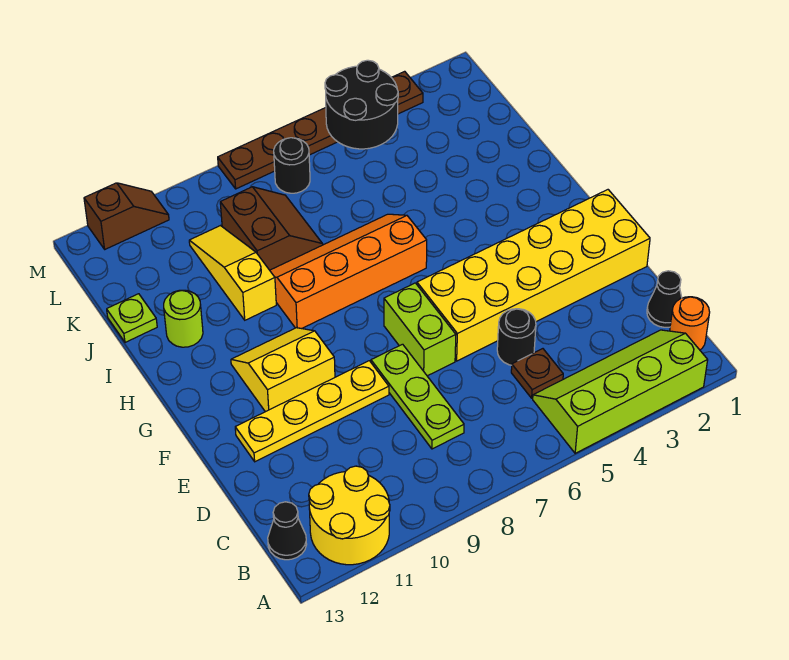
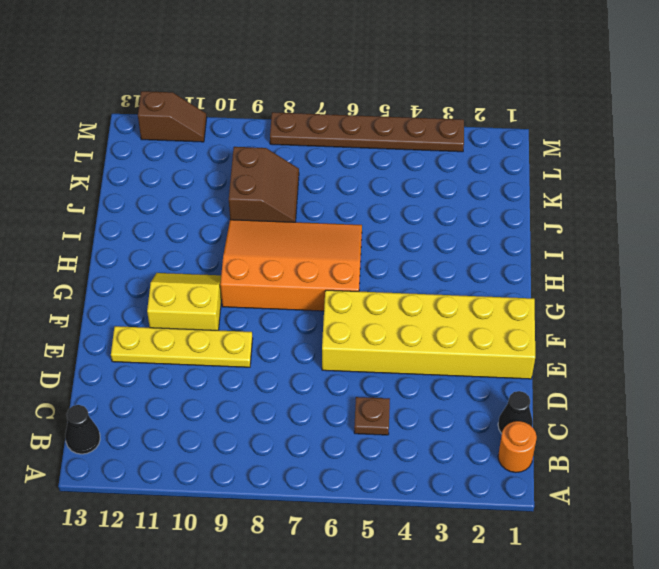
orange slope G6:I9 level 1 top G -> orange slope H6:I9 level 1 top H
none -> lime slope A2:B5 level 1 top A
none -> yellow round brick A11:B12 level 1
none -> lime plate C8:E8 level 1

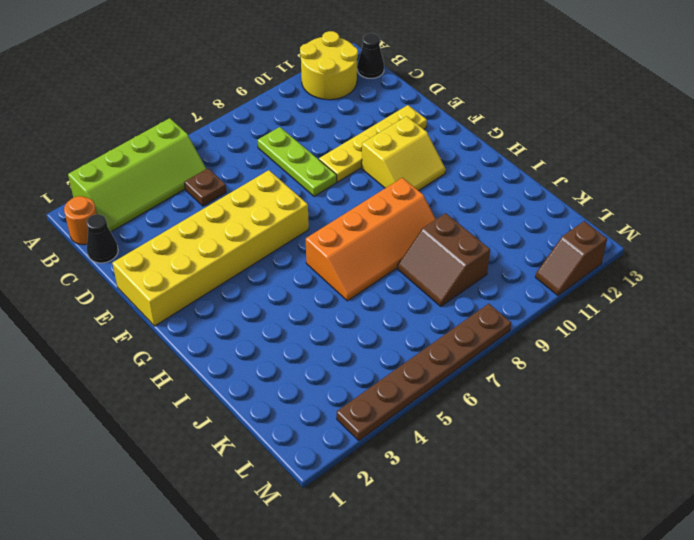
none -> black round brick D5 level 1
none -> lime brick E7:F7 level 1
none -> yellow slope I10:K10 level 1 top I

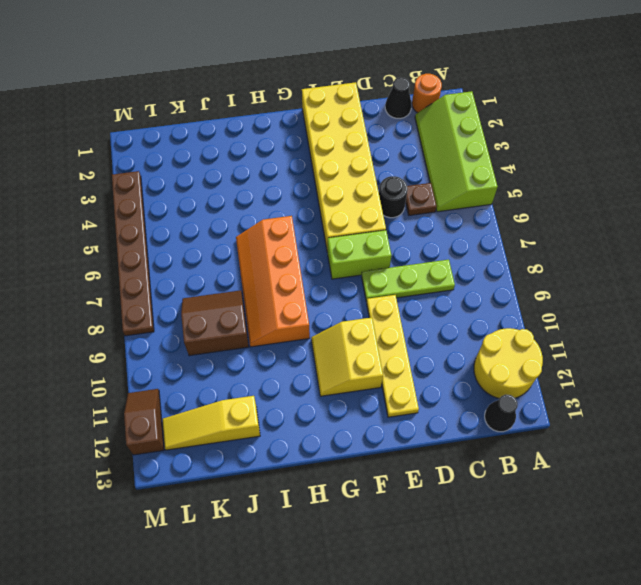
yellow slope J12:L12 level 1 top J -> yellow slope I10:K10 level 1 top I
none -> lime round brick I12 level 1
none -> lime plate J13 level 1
none -> black round brick L7 level 1

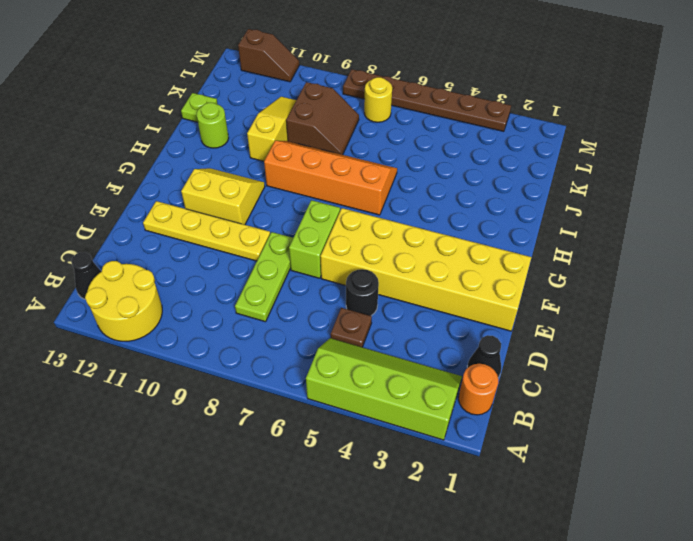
yellow round brick L7 level 1 -> black round brick L7 level 1
none -> black round brick L4:M5 level 2

